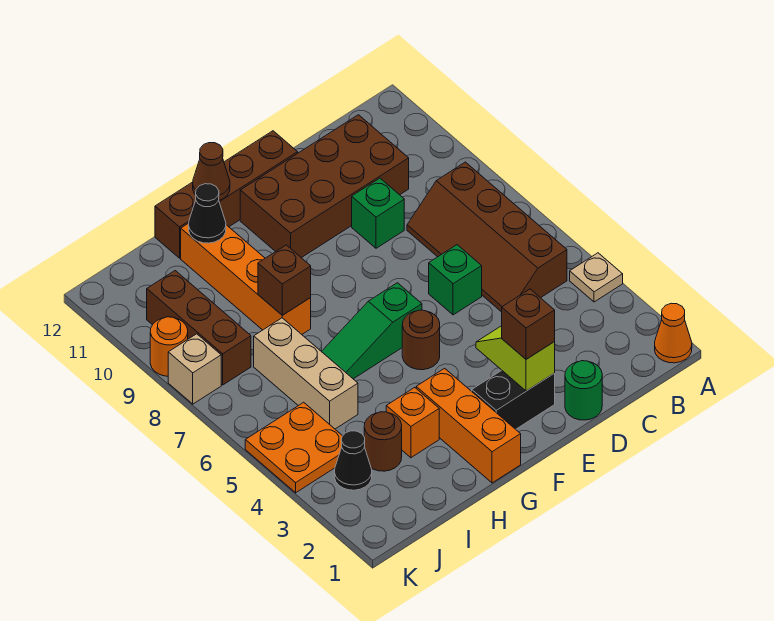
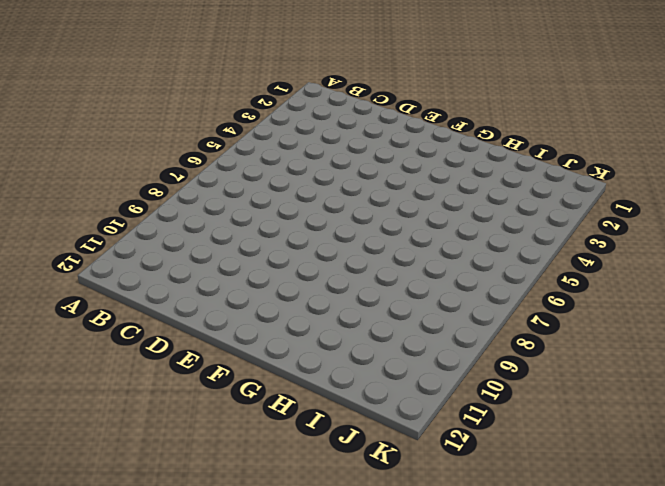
none -> orange cone A1 level 1
none -> tan plate A4 level 1
none -> brown slope B5:C8 level 1 top B

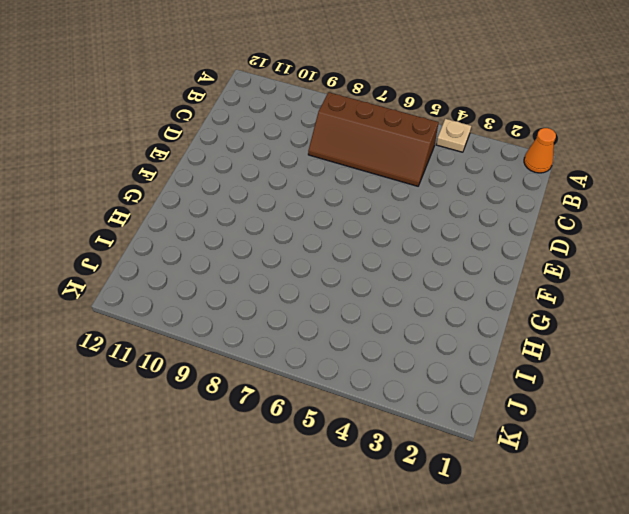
none -> brown brick C10:F11 level 1
none -> green round brick D1 level 1
none -> green brick D6 level 1

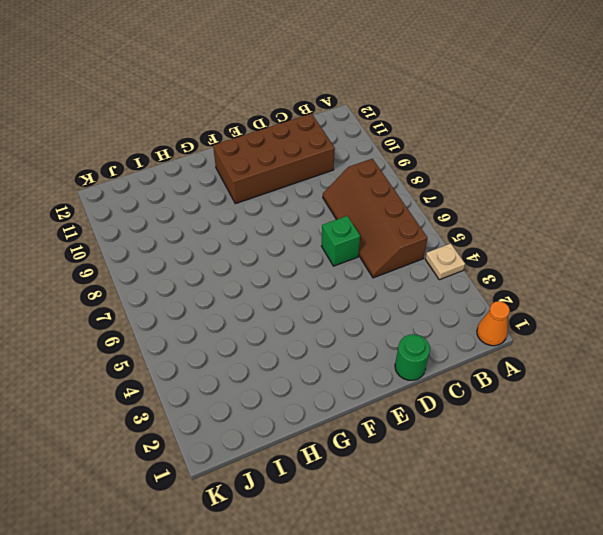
none -> green brick D9 level 1
none -> black brick E2:F2 level 1
none -> brown brick E12:H12 level 1

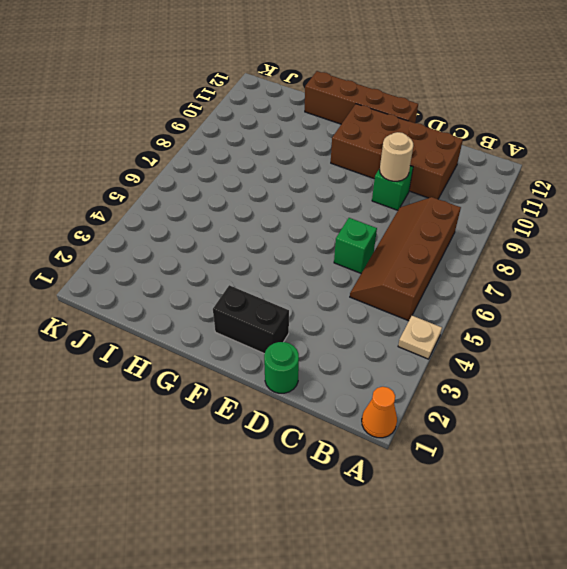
tan round brick D9 level 2 -> none
none -> brown round brick F5 level 1
none -> green slope F6:H6 level 1 top F
none -> orange brick G1:G3 level 1

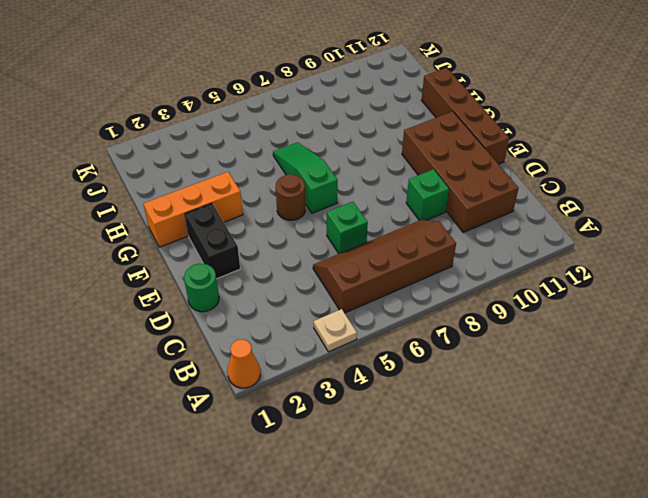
none -> orange brick H3 level 1
none -> orange brick H8:H11 level 1
none -> brown round brick I3 level 1

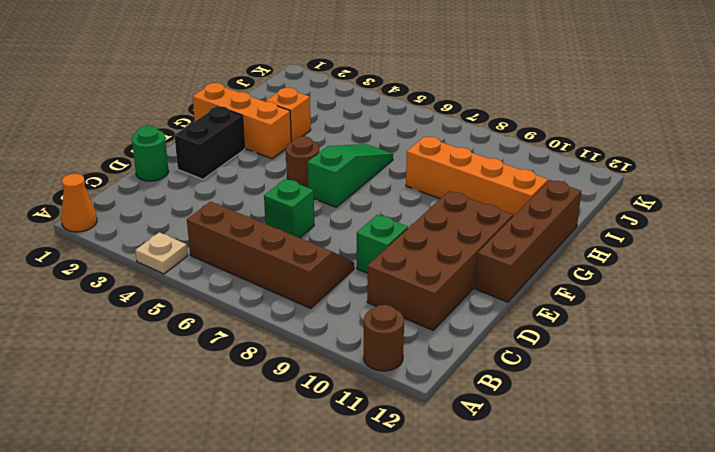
brown round brick A11 level 1 -> brown round brick I3 level 1
none -> tan brick I5:I7 level 1
none -> black cone J3 level 1
none -> orange plate J4:K5 level 1

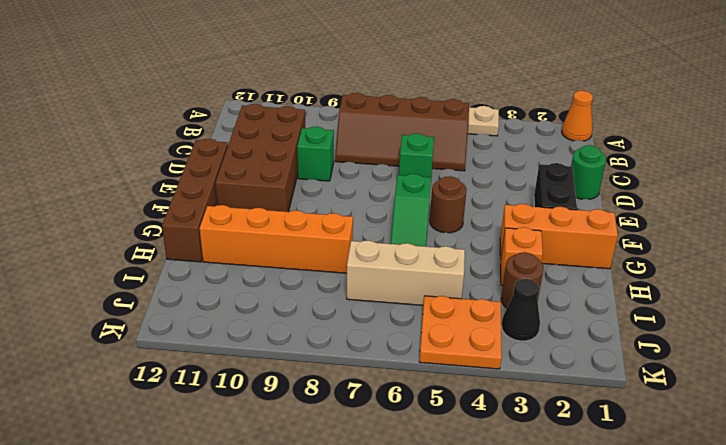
none -> brown brick J8:J10 level 1
none -> tan brick K8 level 1
none -> orange round brick K9 level 1

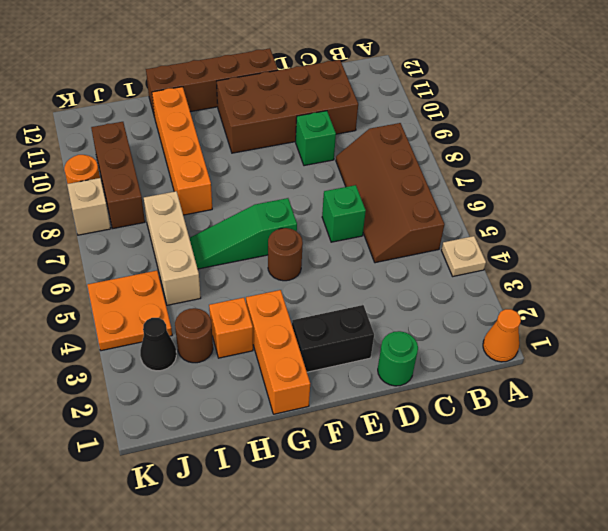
none -> lime slope E2:E3 level 2 top 2
none -> brown cone G12 level 2
none -> brown brick H8 level 2

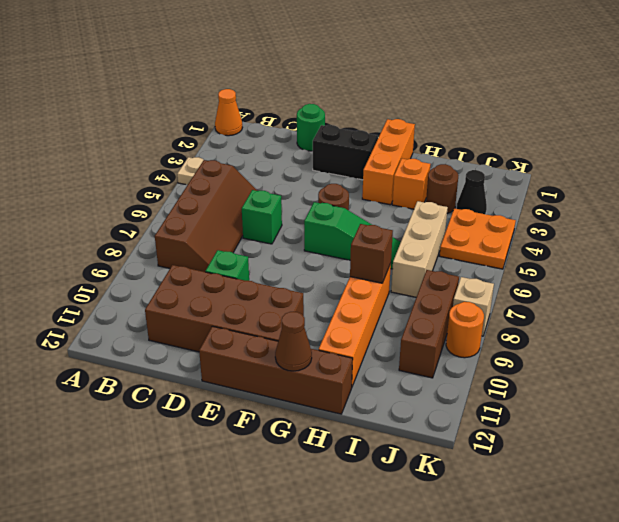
none -> lime slope E2:E3 level 2 top 2
none -> black cone H11 level 2
none -> brown brick E2 level 3

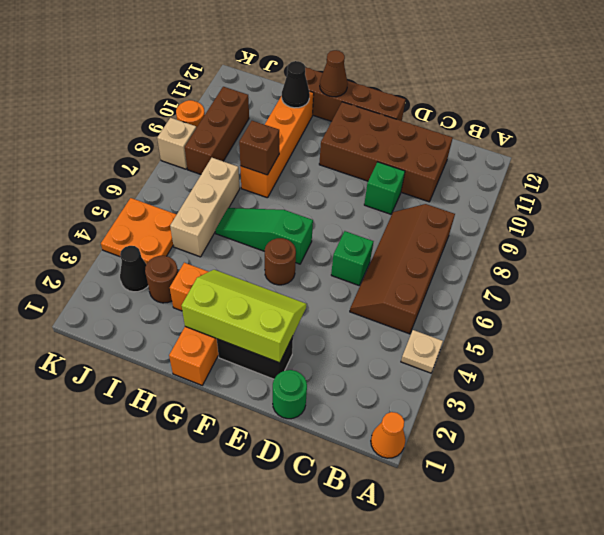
lime slope E2:G3 level 2 top 2 -> lime slope E2:E3 level 2 top 2
none -> brown brick E2 level 3

